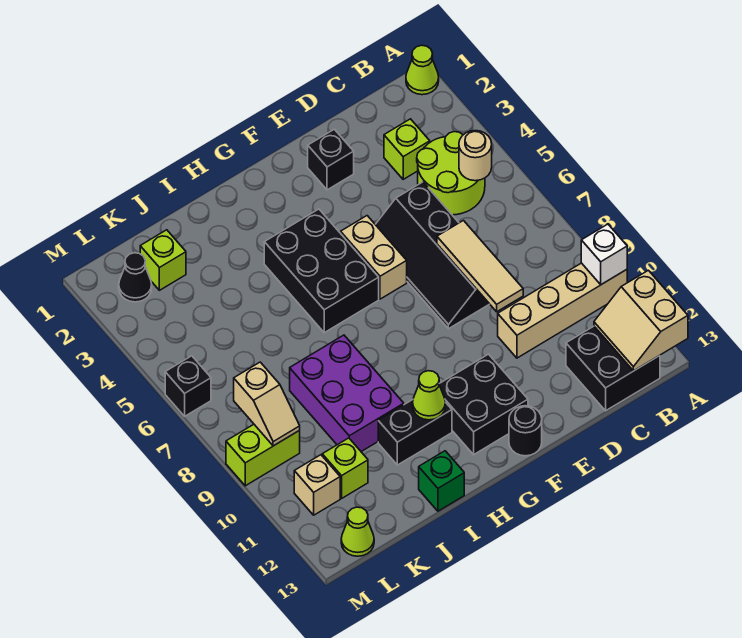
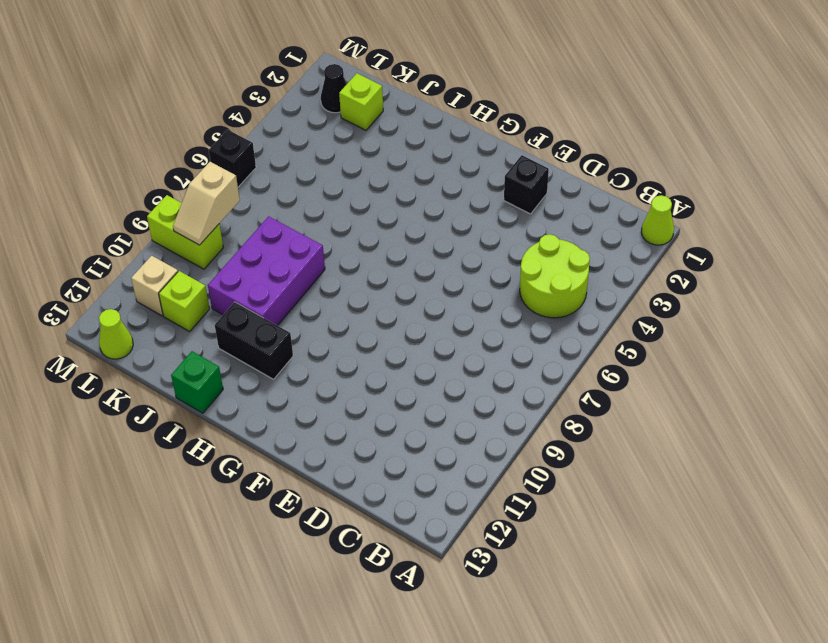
none -> tan brick A10:D10 level 1
none -> black brick B12:C13 level 1
none -> lime brick C3 level 1

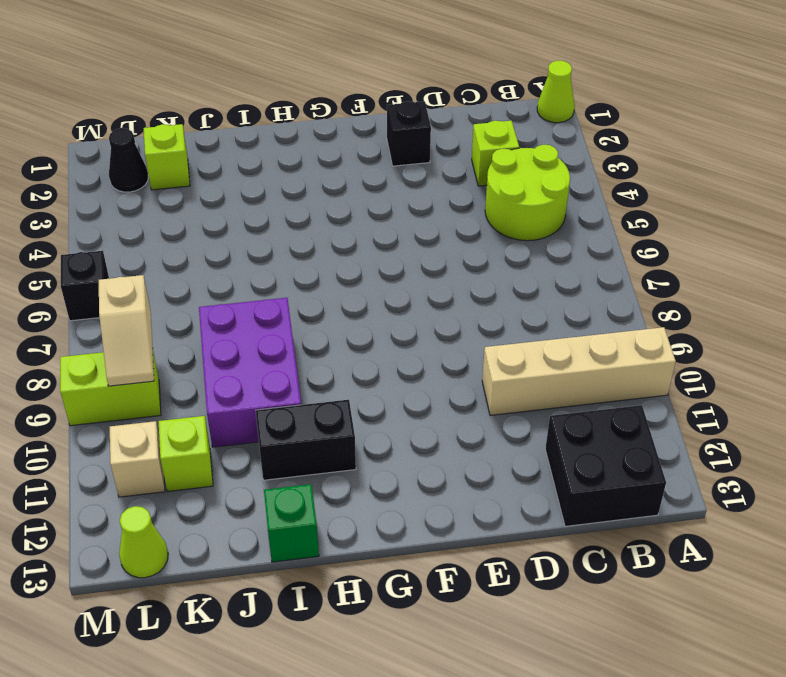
none -> black slope D5:E8 level 1 top D
none -> tan brick F5:F6 level 1
none -> black brick F11:G12 level 1

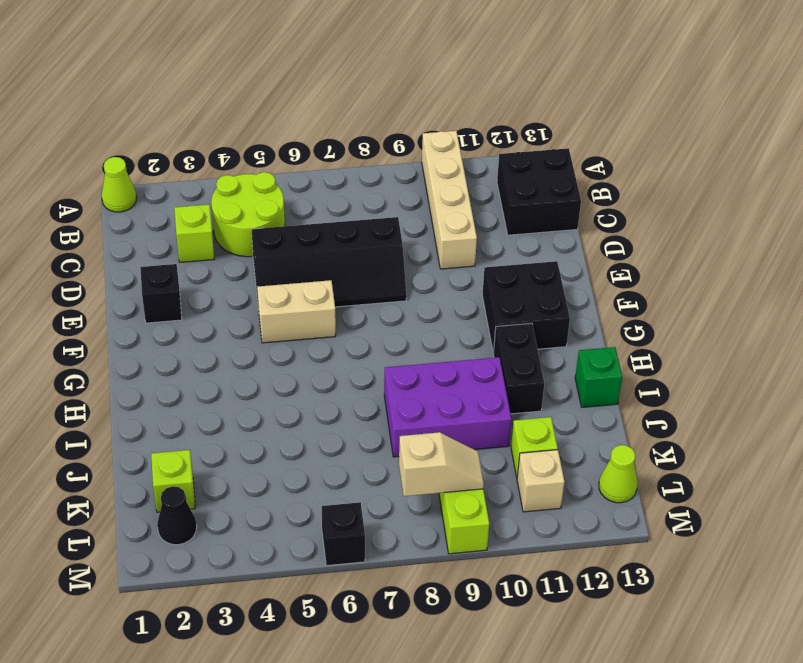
none -> black round brick F13 level 1
none -> black brick G4:H6 level 1
none -> white brick A10 level 2

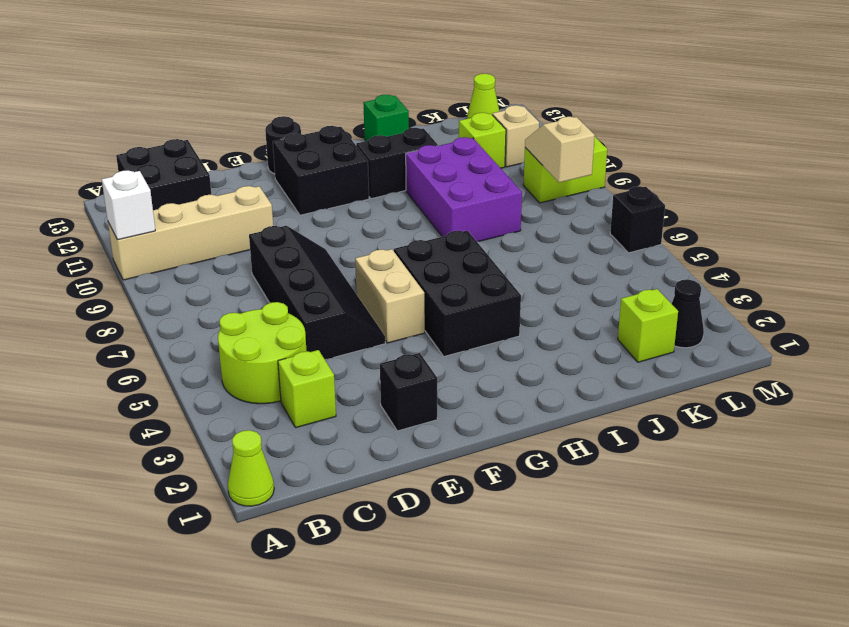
none -> tan slope A12:B13 level 2 top A
none -> tan round brick B5 level 2
none -> tan tile D7:D9 level 2

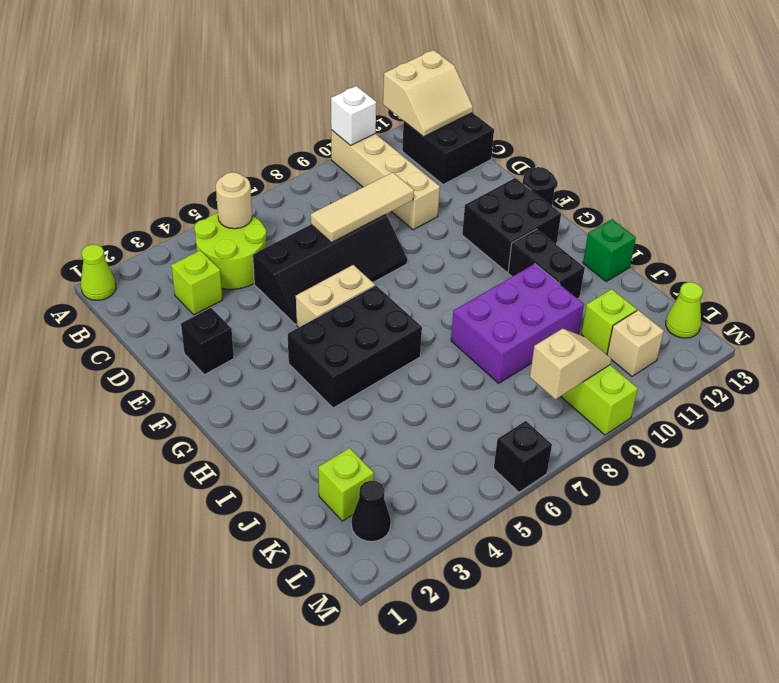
none -> lime cone H11 level 2

